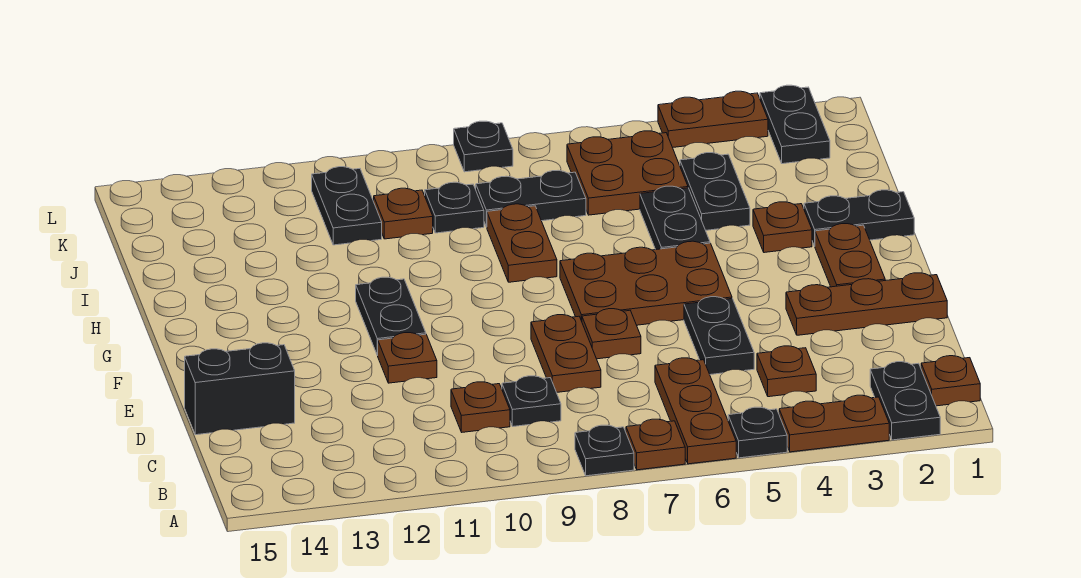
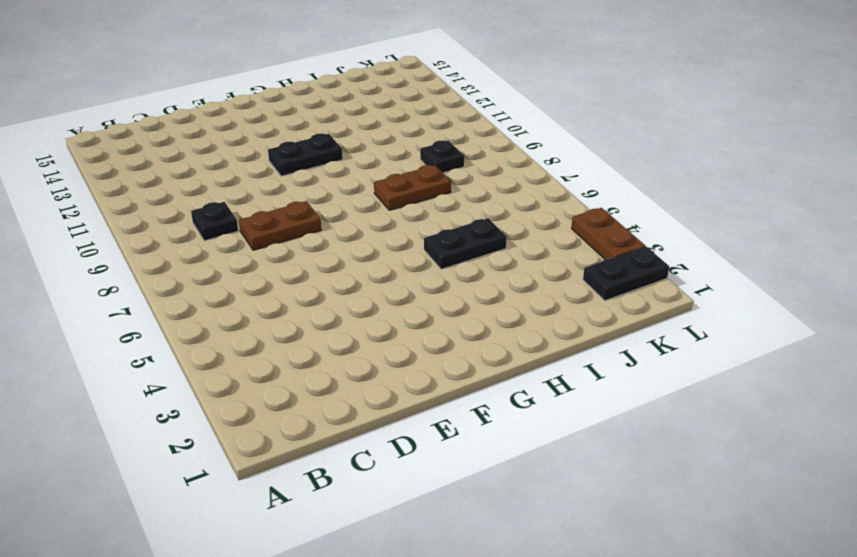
none -> black plate A2:B2 level 1
none -> brown plate A3:A4 level 1
none -> black plate A5 level 1
none -> brown plate A6:C6 level 1

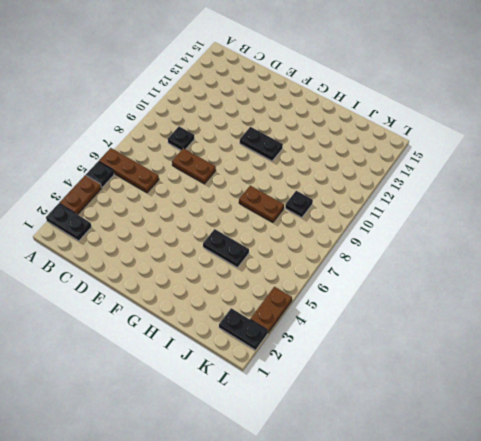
none -> brown plate A7 level 1
none -> black plate A8 level 1
none -> brown plate B1 level 1
none -> brown plate C4 level 1

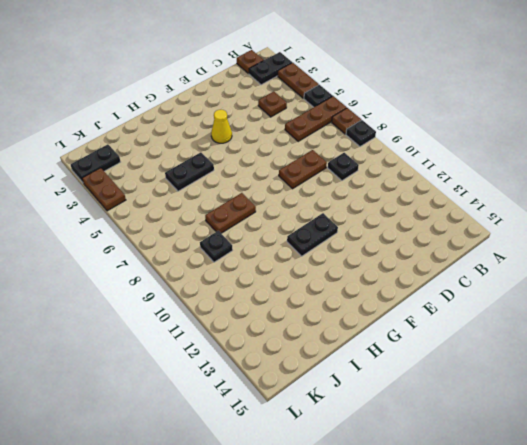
yellow cone F4 level 1 -> none
none -> brown plate C10 level 1
none -> black plate D5:E5 level 1
none -> black brick D14:D15 level 1
none -> brown plate E1:E3 level 1

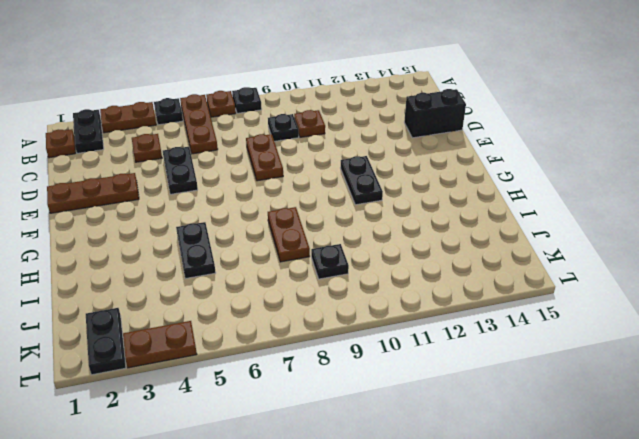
none -> brown plate E7 level 1
none -> brown plate E11 level 1
none -> brown plate F2:G2 level 1
none -> brown plate F5:G7 level 1

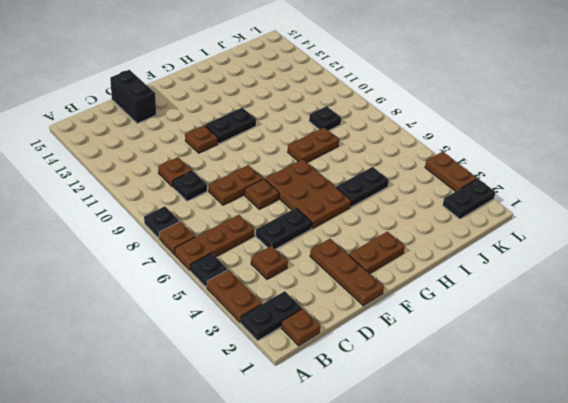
none -> black plate H1:H2 level 1
none -> brown plate H3 level 1
none -> black plate I4:J4 level 1
none -> brown plate J5:K6 level 1

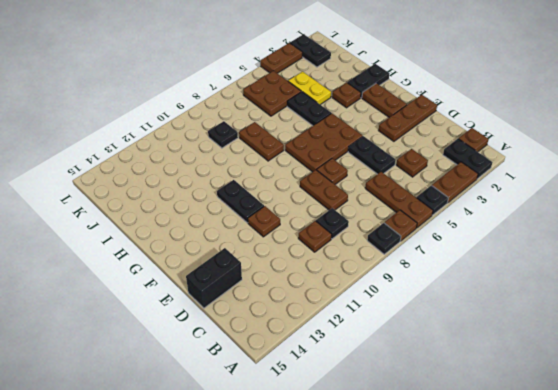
yellow plate I4:J4 level 1 -> black plate I4:J4 level 1
none -> black plate J7:J8 level 1
none -> brown plate J10 level 1
none -> black plate J11:K11 level 1
none -> black plate L8 level 1

